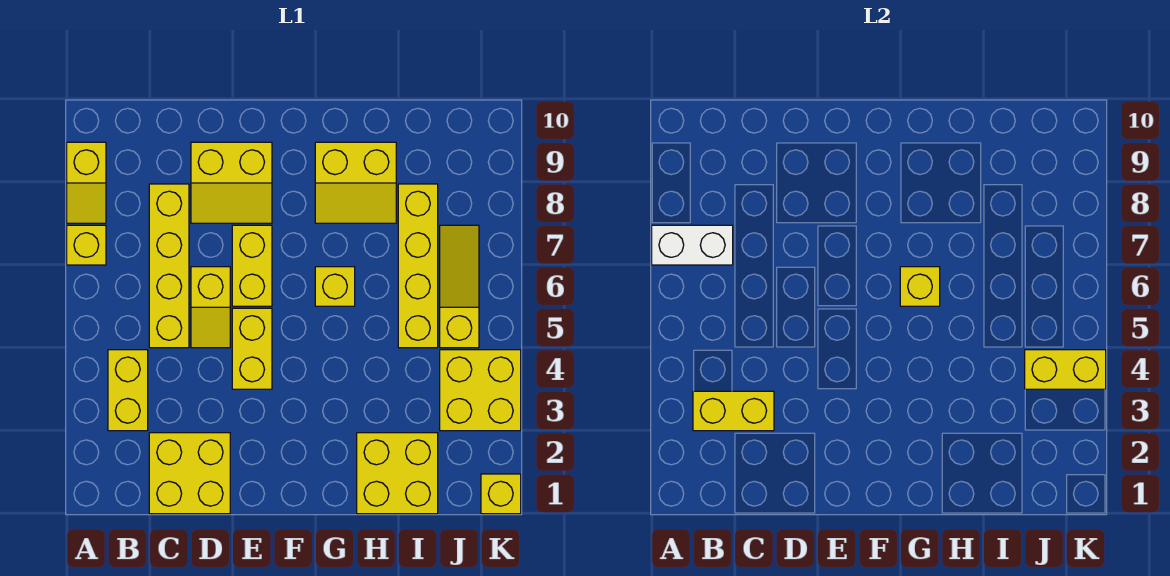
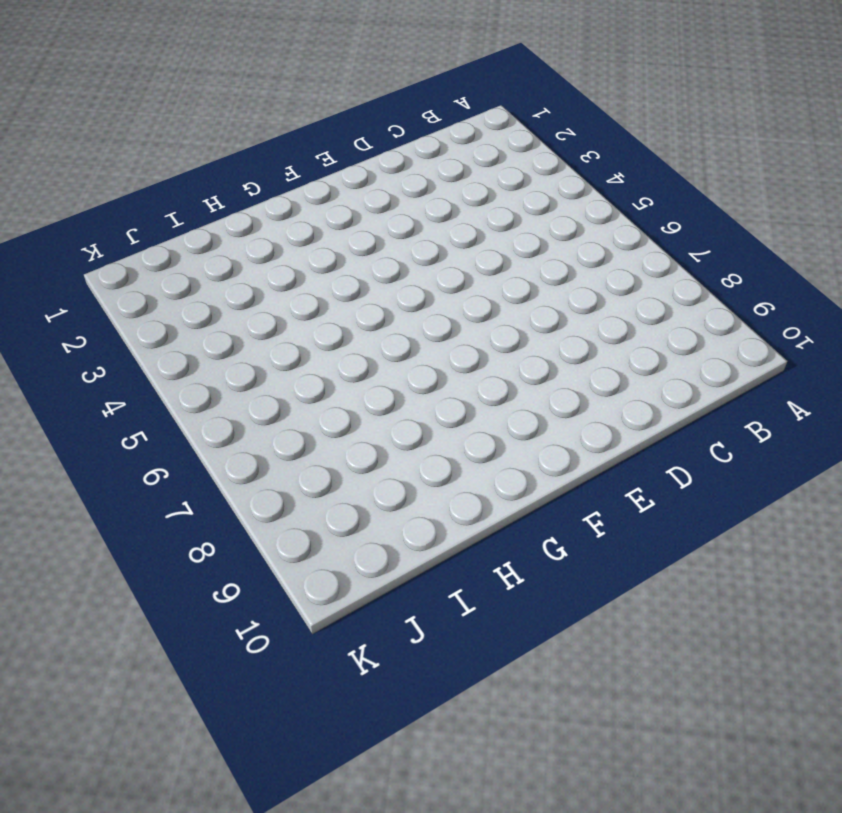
none -> yellow brick A7 level 1
none -> yellow slope A8:A9 level 1 top 9
none -> yellow brick B3:B4 level 1

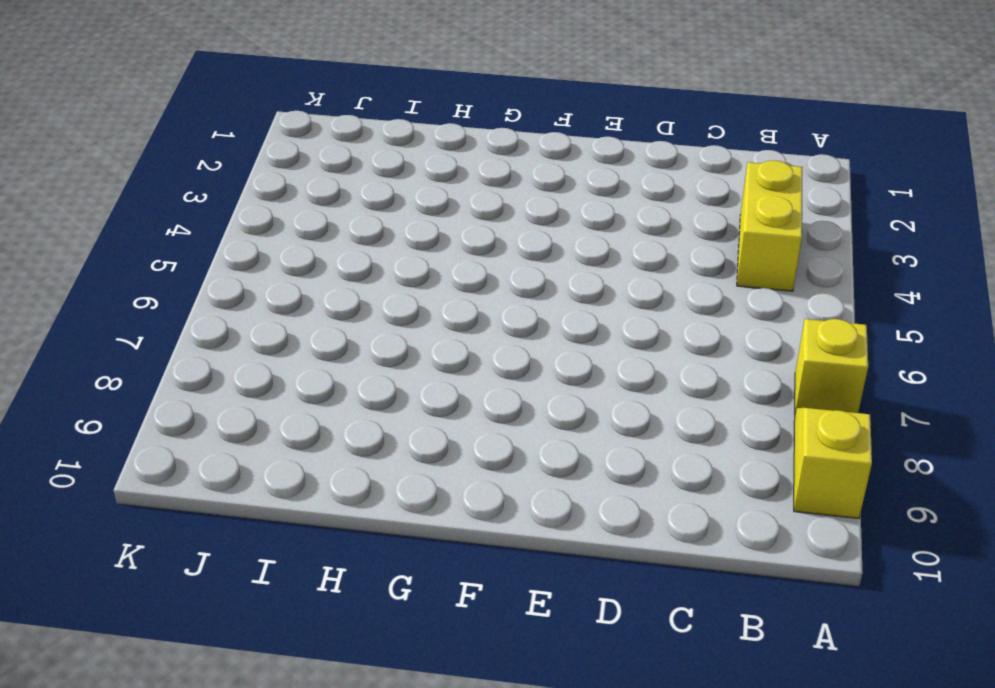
none -> yellow brick C1:D2 level 1
none -> yellow brick C5:C8 level 1
none -> yellow slope D5:D6 level 1 top 6

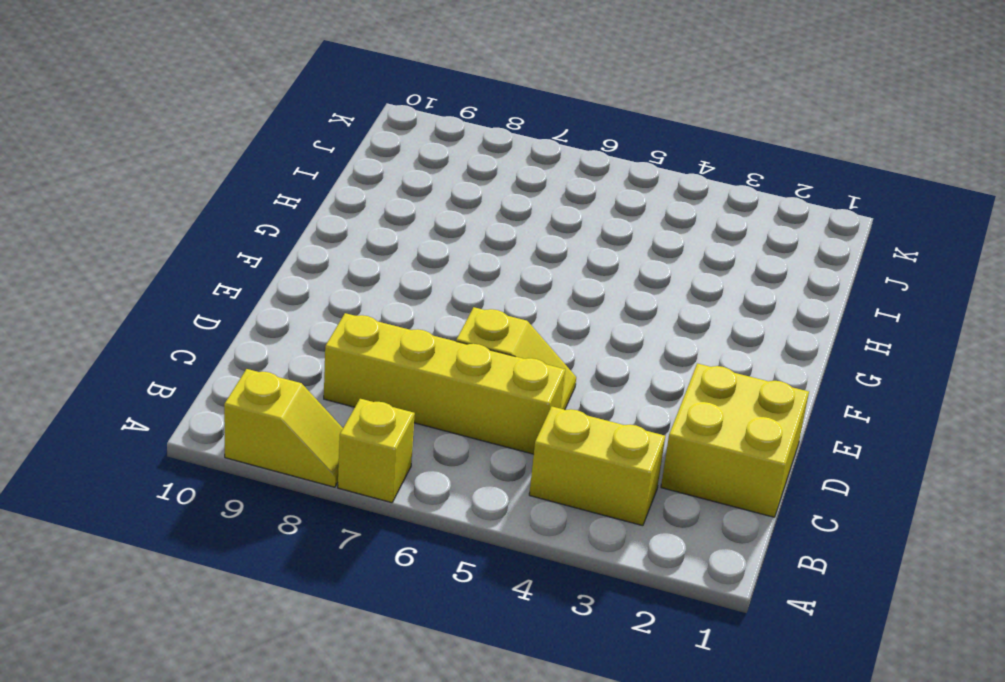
none -> yellow slope D8:E9 level 1 top 9
none -> yellow brick E4:E5 level 1
none -> yellow brick E6:E7 level 1

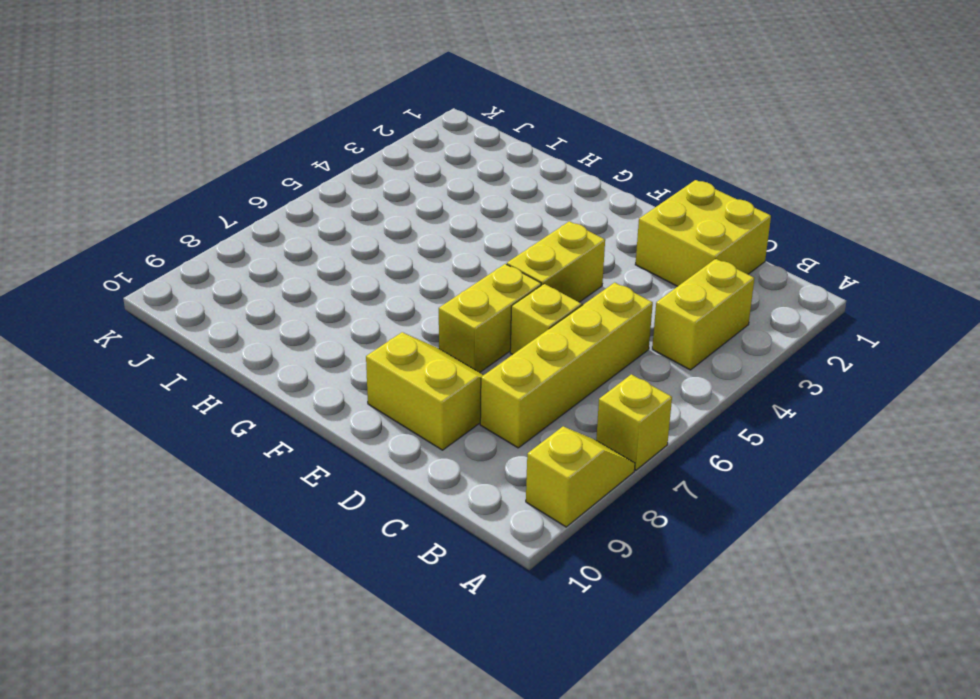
none -> yellow brick G6 level 1
none -> yellow slope G8:H9 level 1 top 9
none -> yellow brick H1:I2 level 1

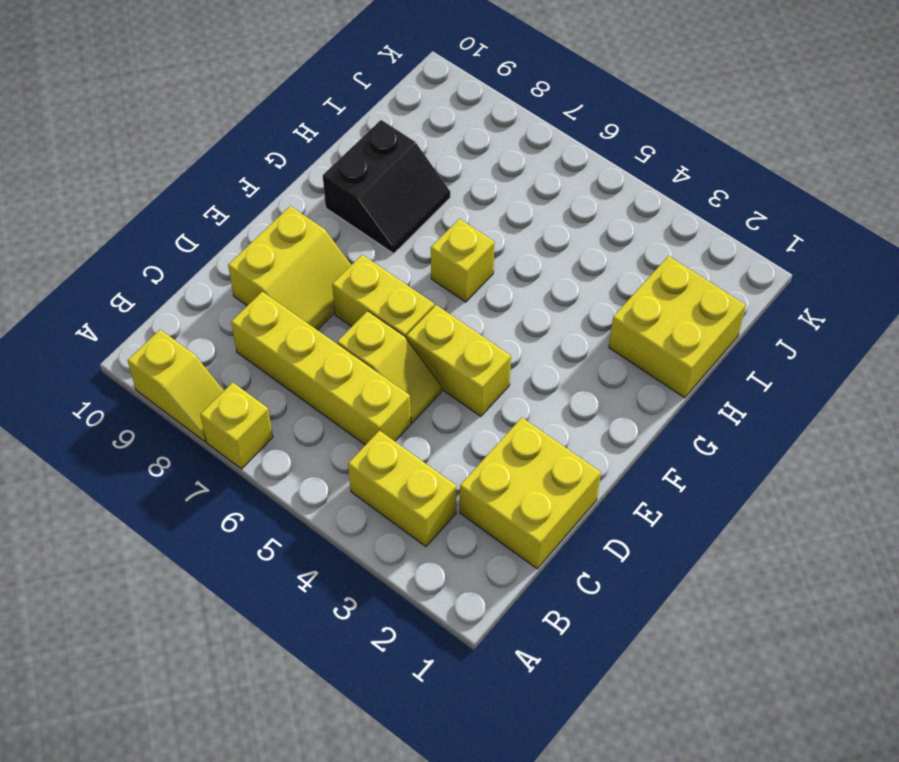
black slope G8:H9 level 1 top 9 -> yellow slope G8:H9 level 1 top 9
none -> yellow brick I5:I8 level 1
none -> yellow brick J3:K4 level 1
none -> yellow slope J5:J7 level 1 top 5

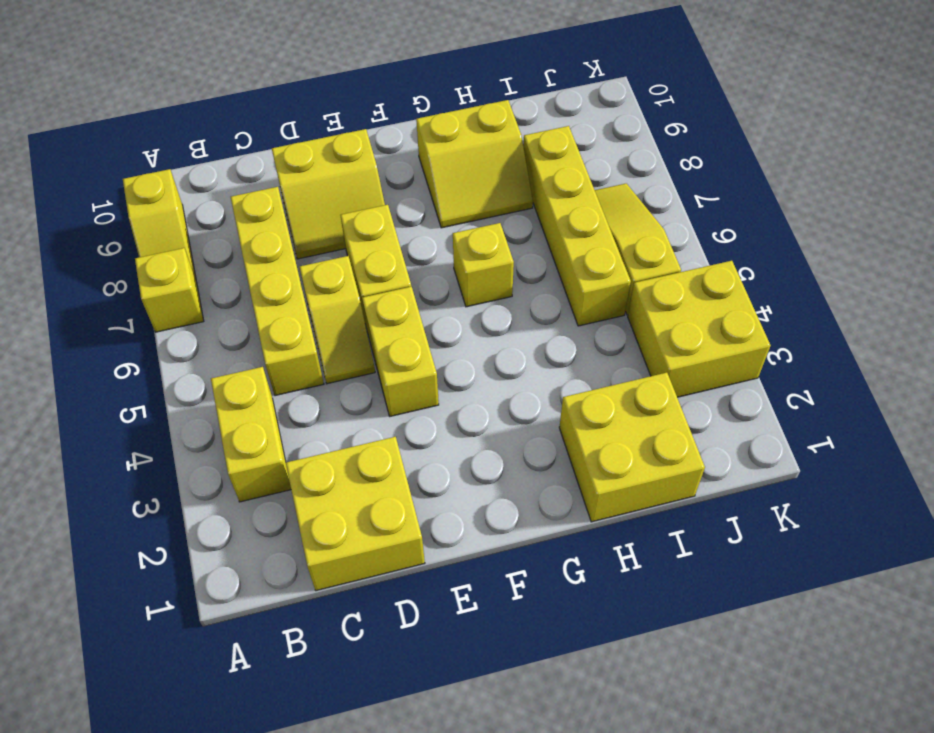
none -> yellow brick K1 level 1
none -> white brick A7:B7 level 2
none -> yellow brick B3:C3 level 2

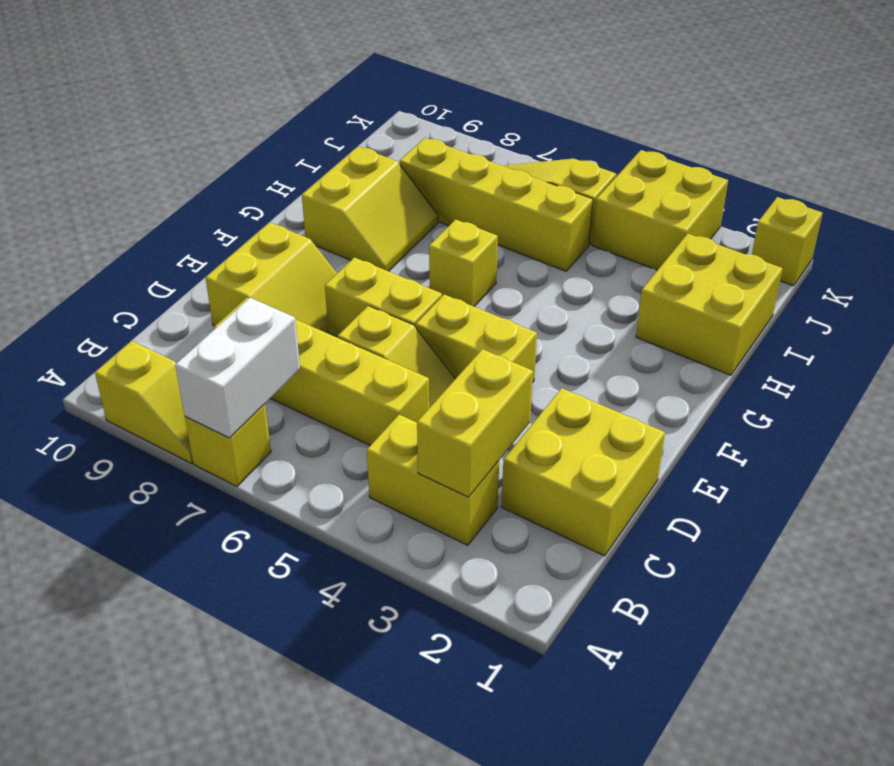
none -> yellow brick G6 level 2
none -> yellow brick J4:K4 level 2

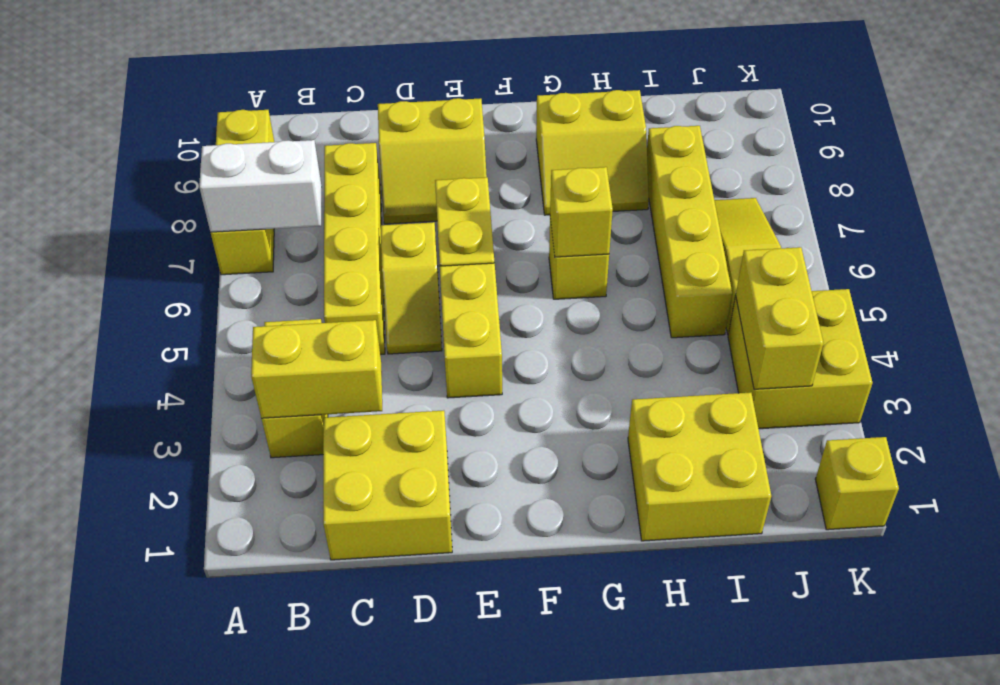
yellow brick J3:J4 level 2 -> yellow brick J4:K4 level 2

